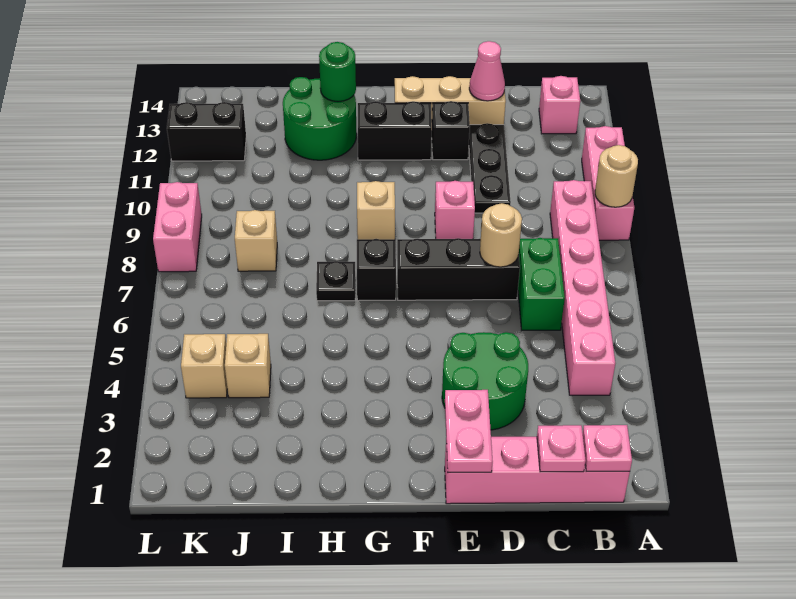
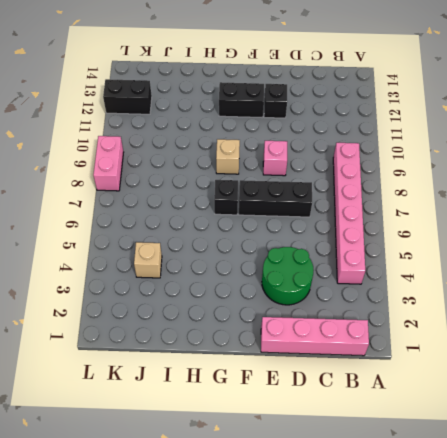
none -> pink brick A9:A11 level 1
none -> pink brick B13 level 1
none -> green brick C6:C7 level 1

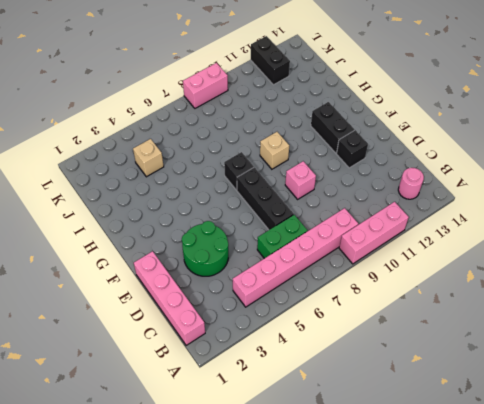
pink round brick B13 level 1 -> pink brick B13 level 1
none -> black plate D10:D12 level 1
none -> tan brick D13:F13 level 1
none -> black plate H7 level 1

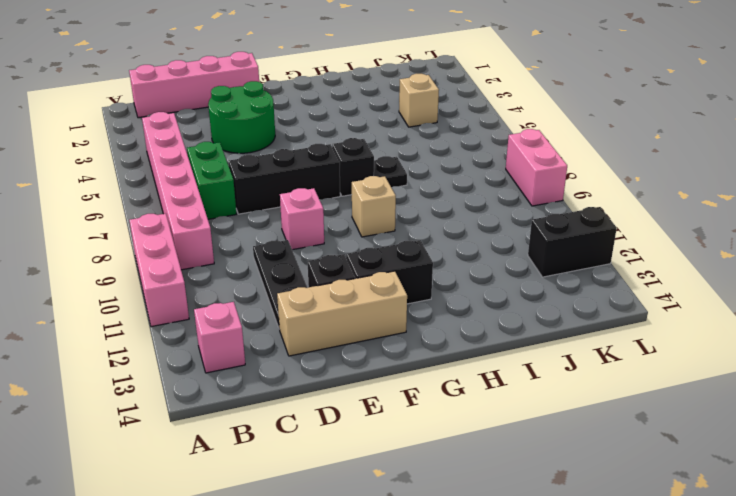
none -> green round brick H12:I13 level 1
none -> tan brick J8 level 1
none -> tan brick K4 level 1

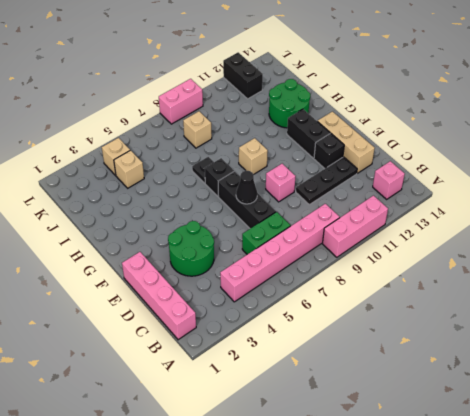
black cone E7 level 2 -> none
none -> tan round brick A9 level 2
none -> pink plate B1 level 2
none -> pink plate C1 level 2

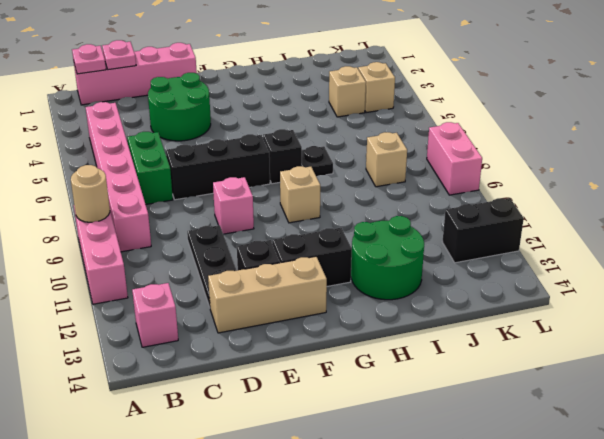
none -> tan round brick D7 level 2
none -> pink cone D13 level 2
none -> pink plate E1:E2 level 2

